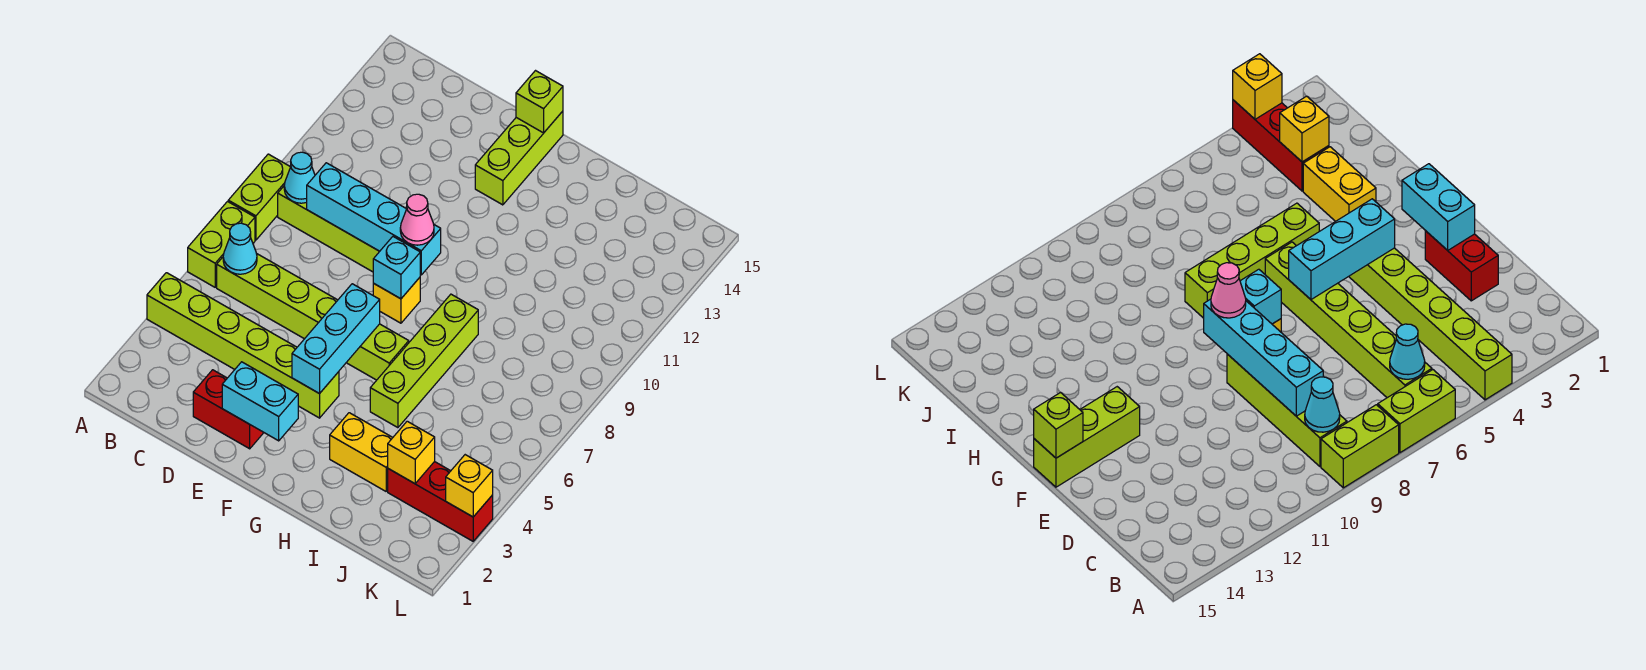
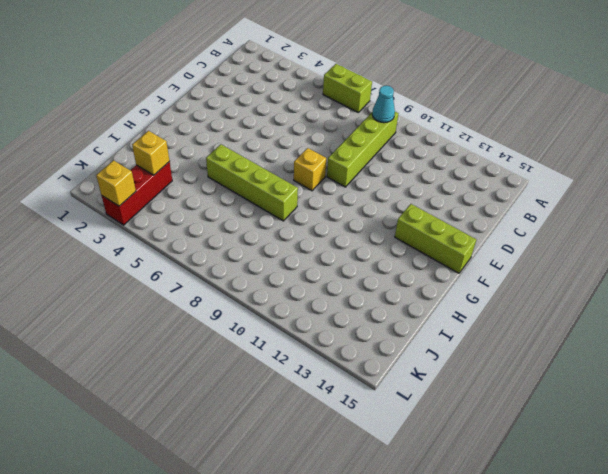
none -> lime brick A4:F4 level 1
none -> lime brick A8:A9 level 1
none -> lime brick B6:G6 level 1

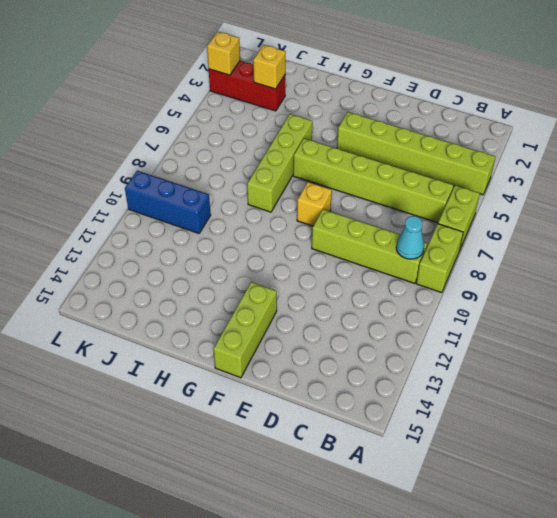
blue brick J10:L10 level 1 -> none
none -> red brick D2:E2 level 1
none -> yellow brick H3:I3 level 1
none -> cyan cone B6 level 2

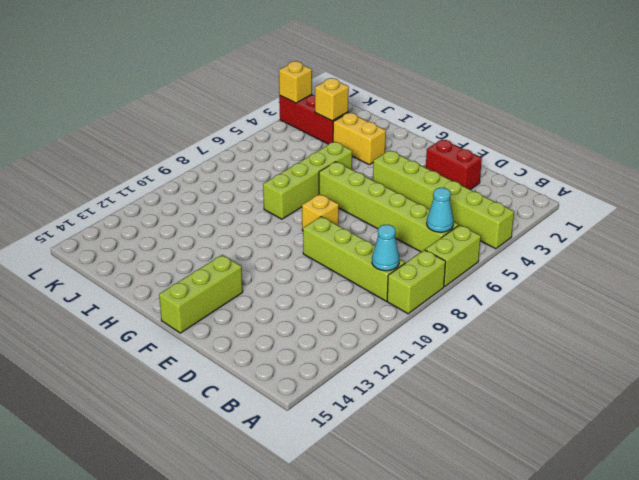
none -> cyan brick C9:F9 level 2
none -> cyan brick E2:F2 level 2
none -> cyan brick F4:F6 level 2

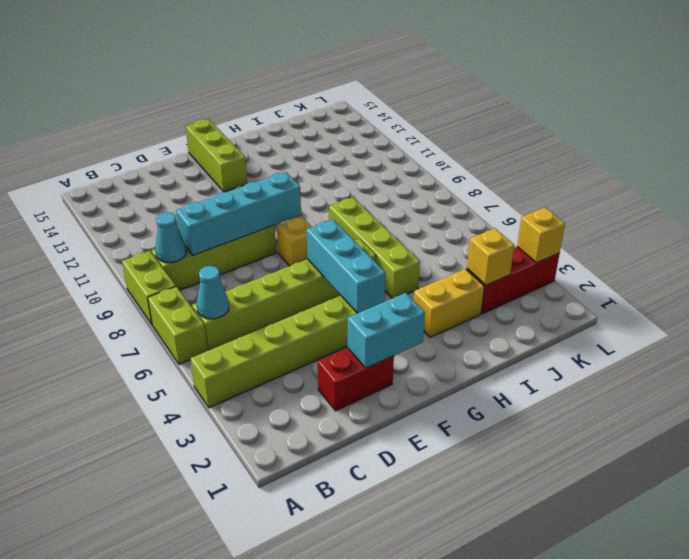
none -> cyan brick F8 level 2
none -> lime brick F15 level 2
none -> pink cone F9 level 3

